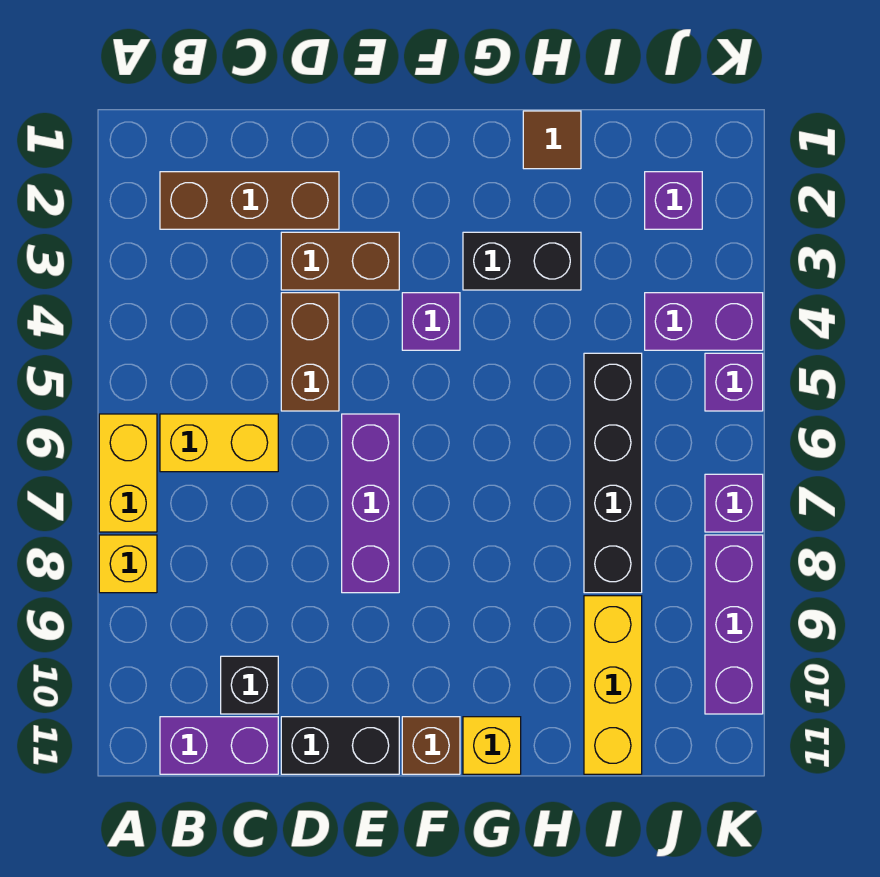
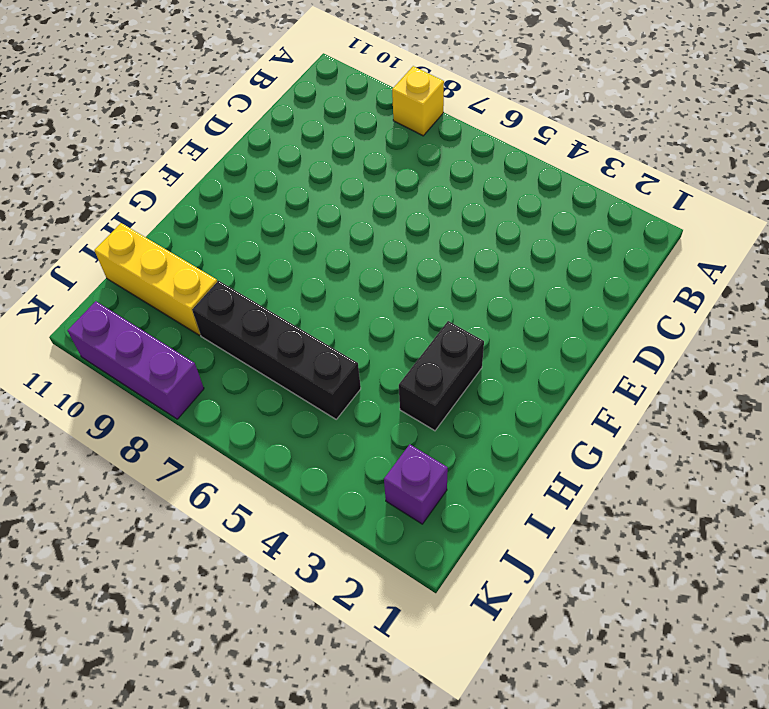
none -> yellow brick A6:A7 level 1
none -> brown brick B2:D2 level 1
none -> yellow brick B6:C6 level 1

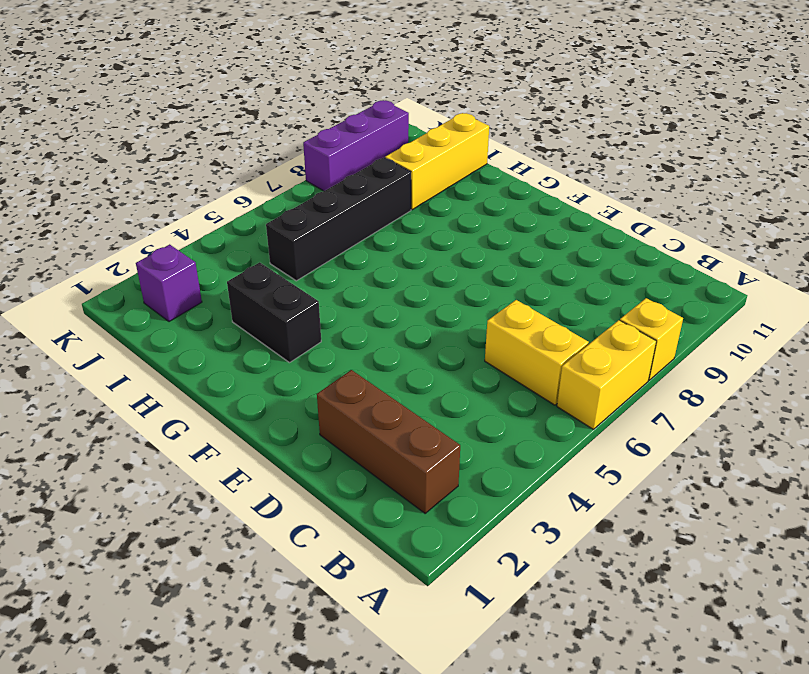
none -> purple brick B11:C11 level 1
none -> black brick C10 level 1
none -> brown brick D3:E3 level 1

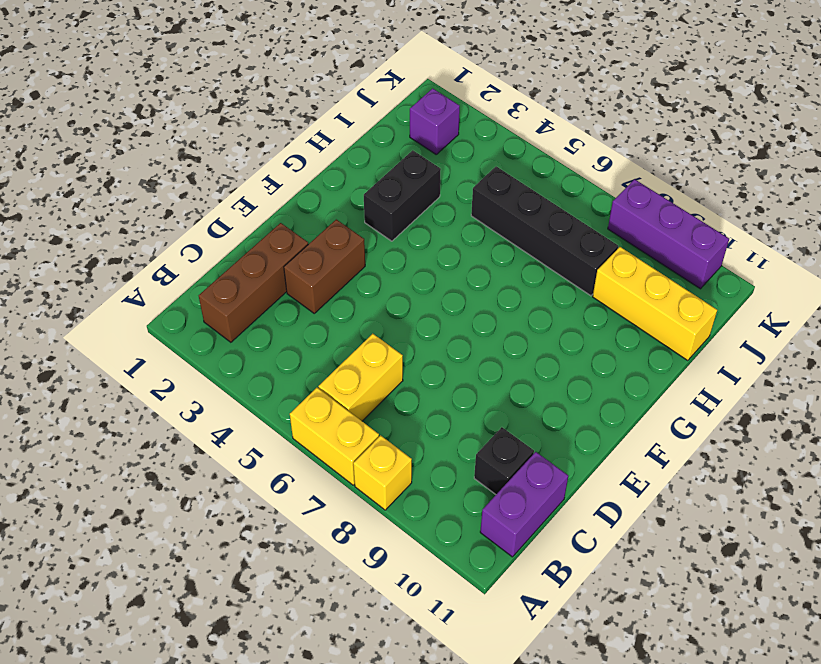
none -> brown brick D4:D5 level 1
none -> black brick D11:E11 level 1
none -> purple brick E6:E8 level 1

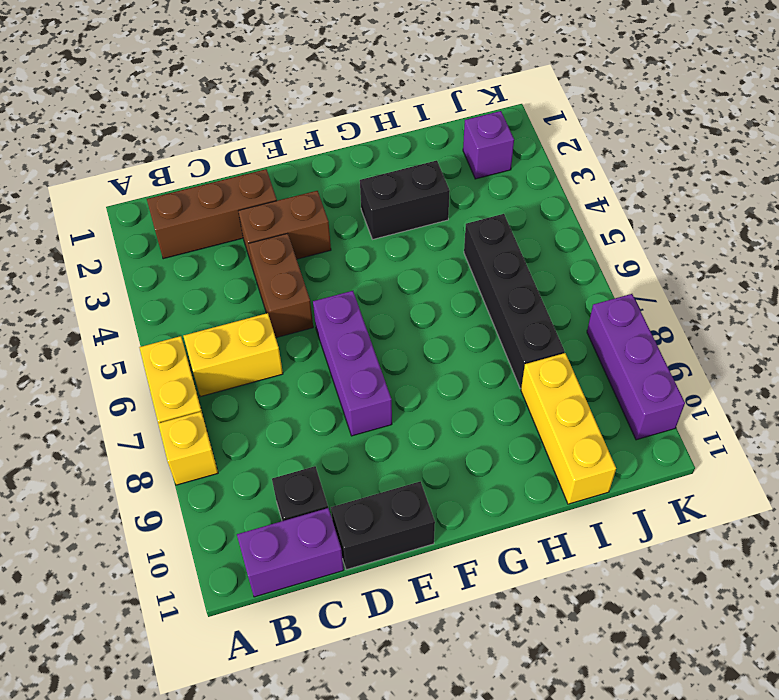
none -> purple brick F4 level 1
none -> brown brick F11 level 1
none -> yellow brick G11 level 1

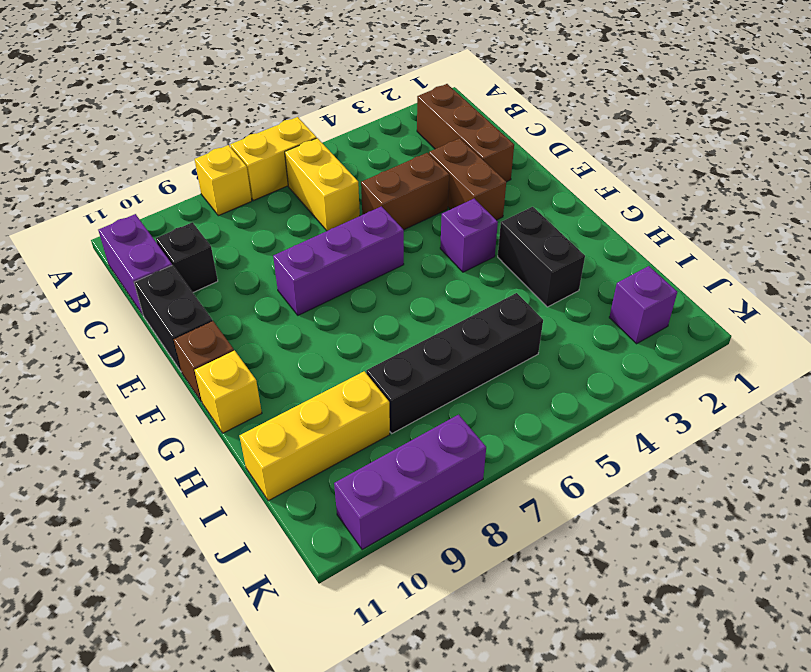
none -> brown tile H1 level 1
none -> purple brick J4:K4 level 1
none -> purple brick K5 level 1

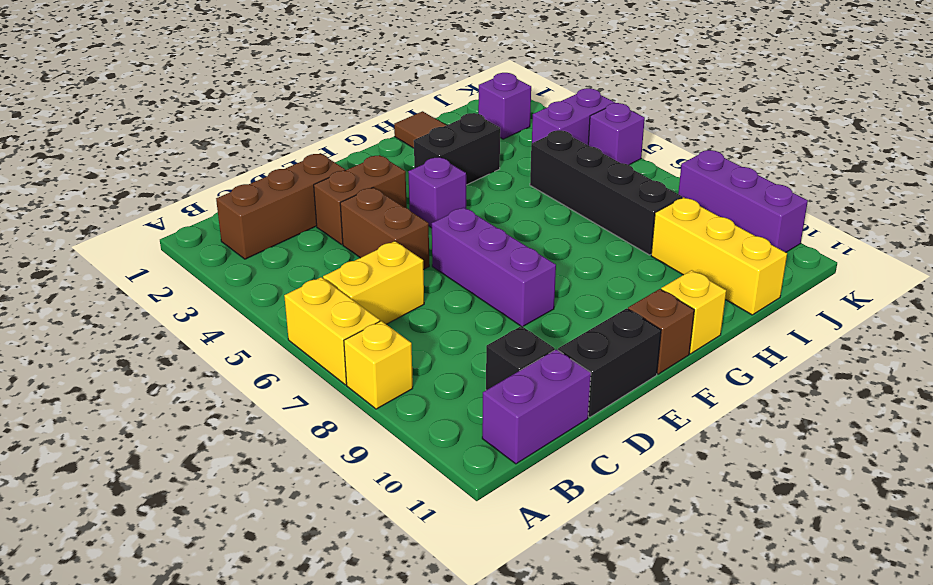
none -> purple brick K7 level 1

